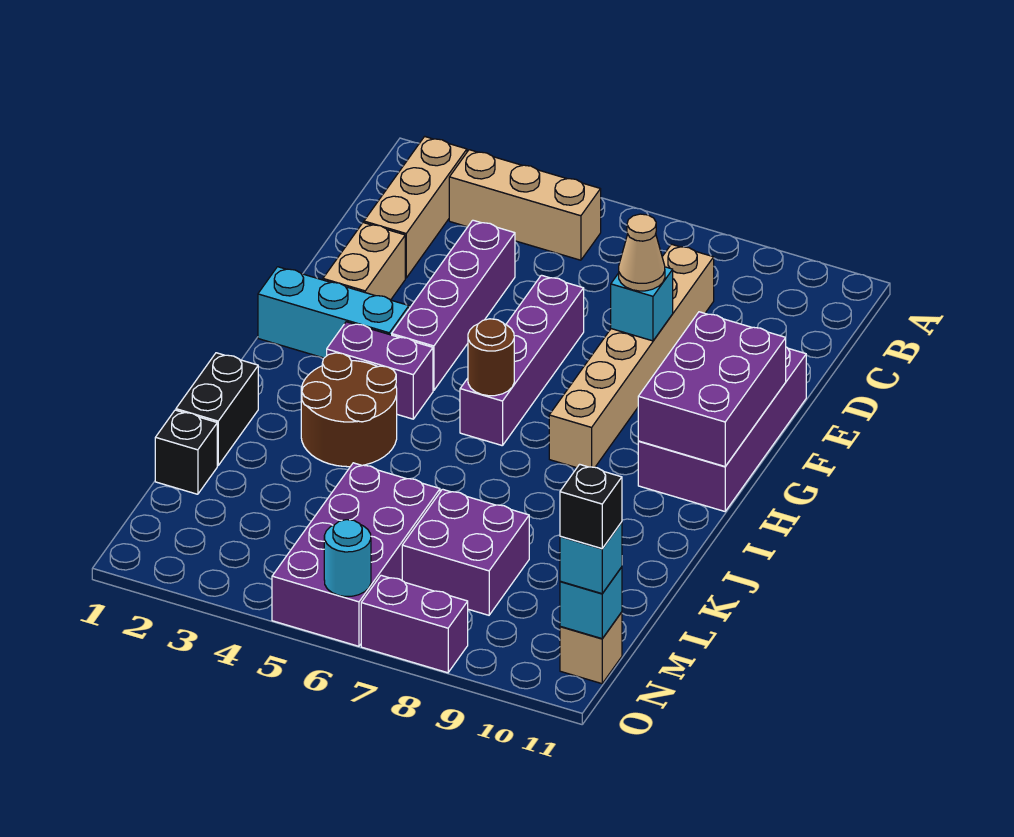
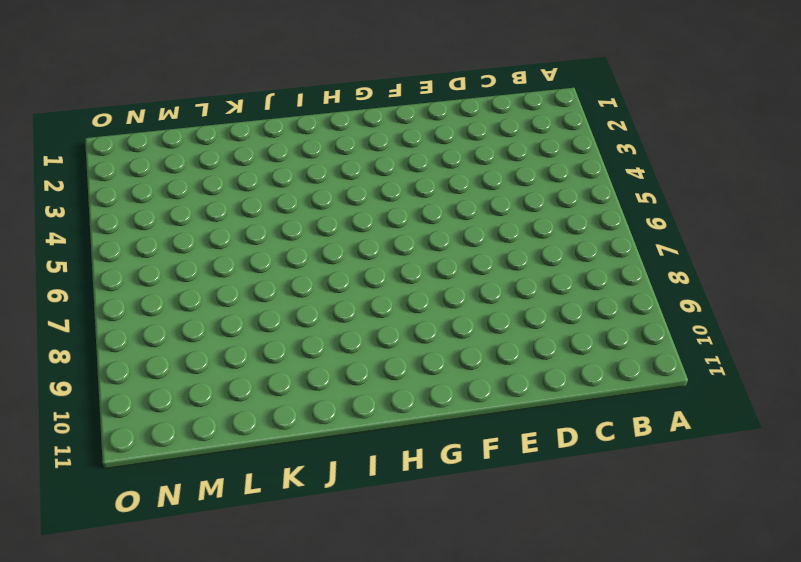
none -> tan brick B2:D2 level 1
none -> tan brick B3:B5 level 1
none -> tan brick C8:H8 level 1

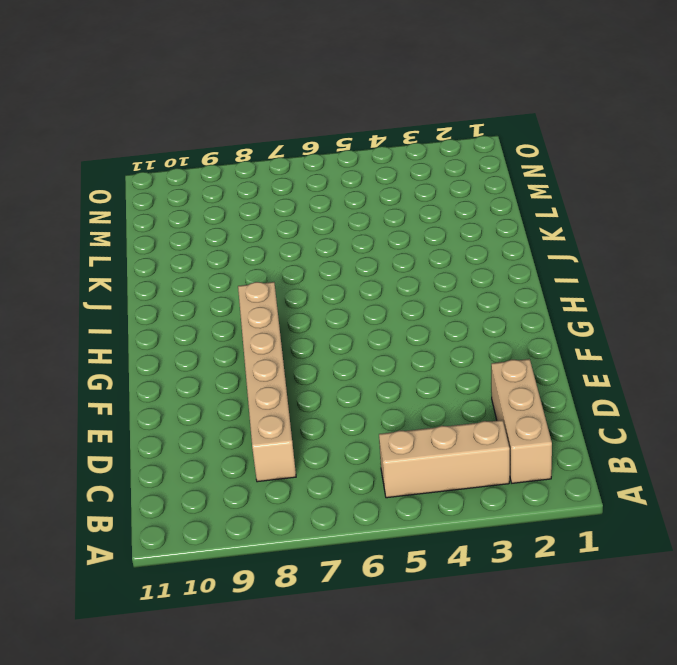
none -> purple brick D4:G4 level 1
none -> tan brick E2:F2 level 1
none -> purple brick E6:H6 level 1

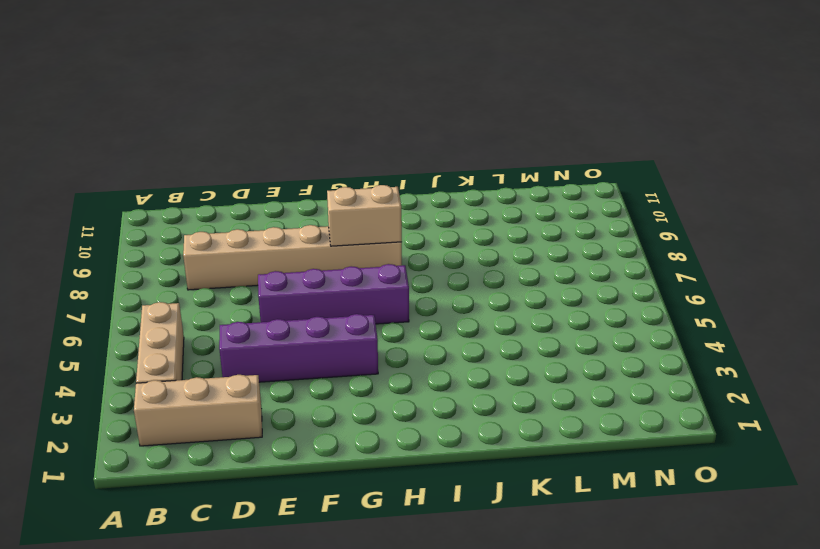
tan brick G8:H8 level 2 -> tan brick E2:F2 level 1
none -> purple brick E10:H11 level 1
none -> cyan brick G1:G3 level 1
none -> purple brick H3:H4 level 1

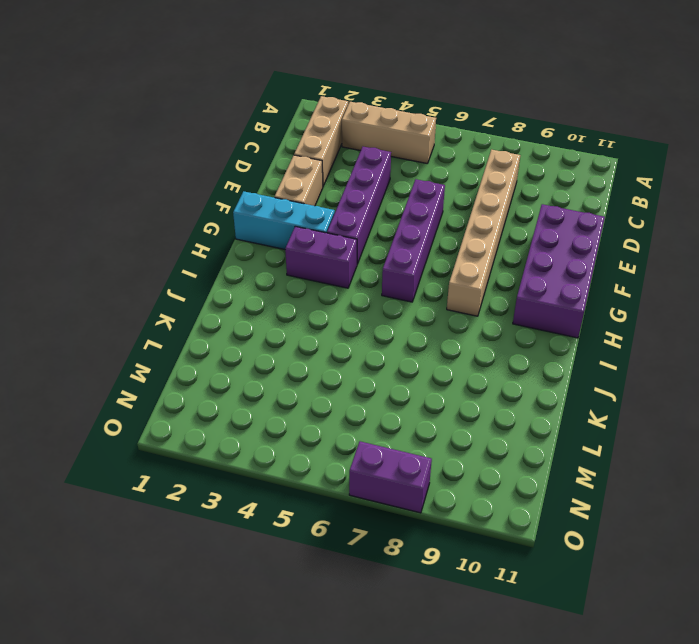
none -> brown round brick I3:J4 level 1
none -> black brick J1:K1 level 1
none -> black brick L1 level 1

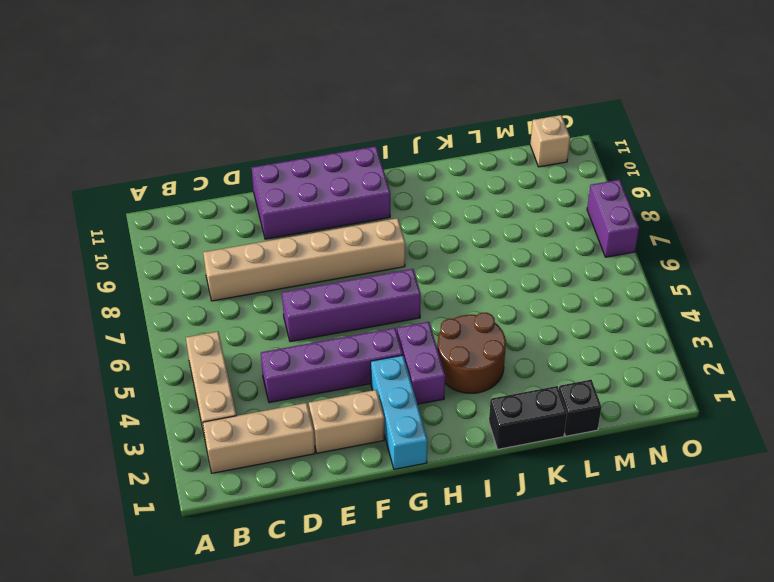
none -> purple brick L5:O6 level 1
none -> purple brick L7:M8 level 1
none -> cyan brick E8 level 2

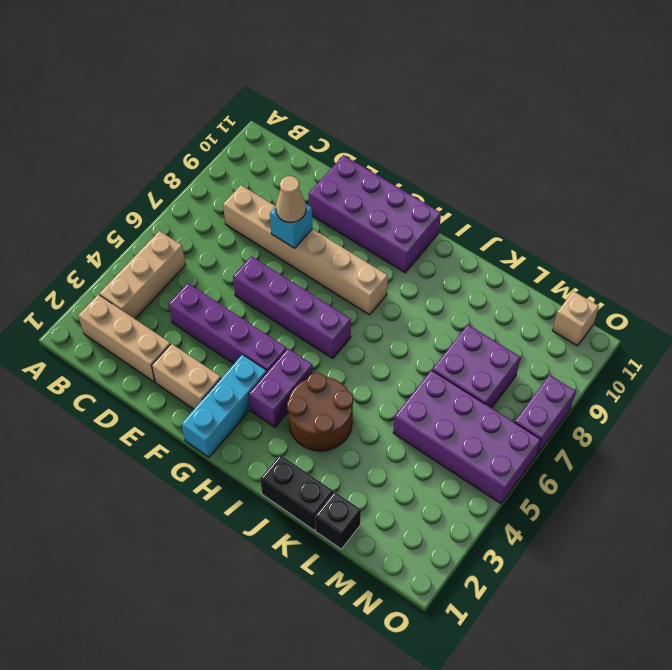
none -> purple brick F10:H11 level 2
none -> brown round brick H6 level 2
none -> cyan brick N11 level 2

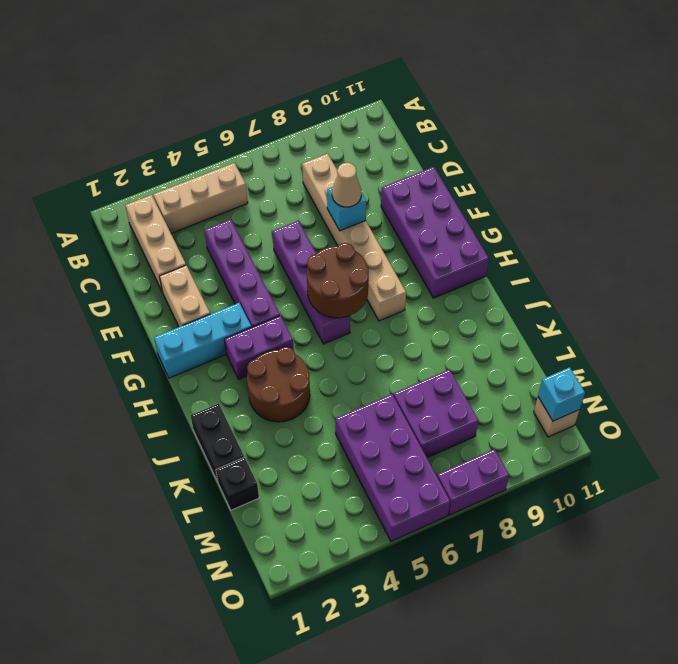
brown round brick G6:H7 level 2 -> brown round brick H6 level 2
none -> purple brick F10:H11 level 2
none -> cyan round brick O6 level 2
none -> cyan brick N11 level 3

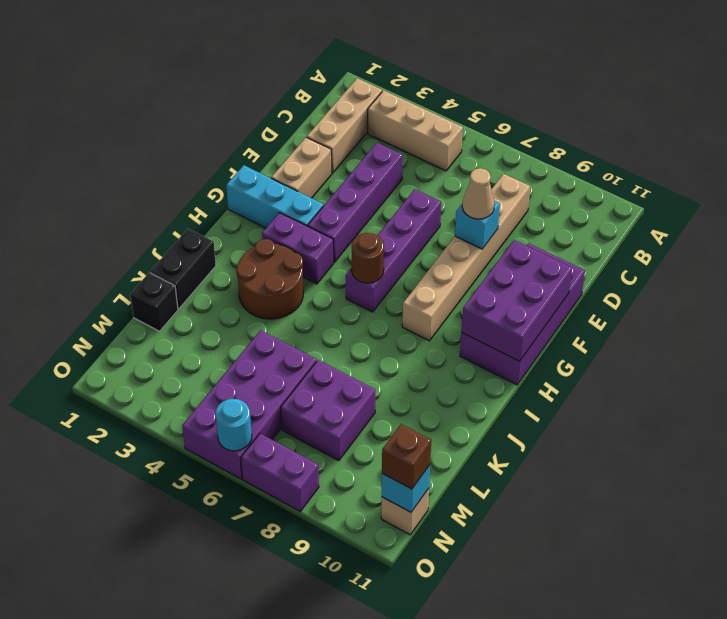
brown brick N11 level 3 -> cyan brick N11 level 3
none -> black brick N11 level 4

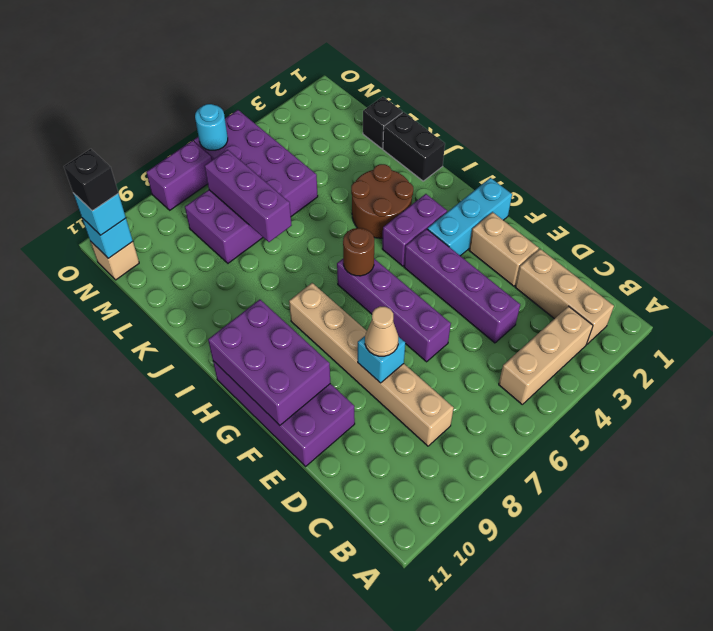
purple brick K7:M7 level 2 -> none

